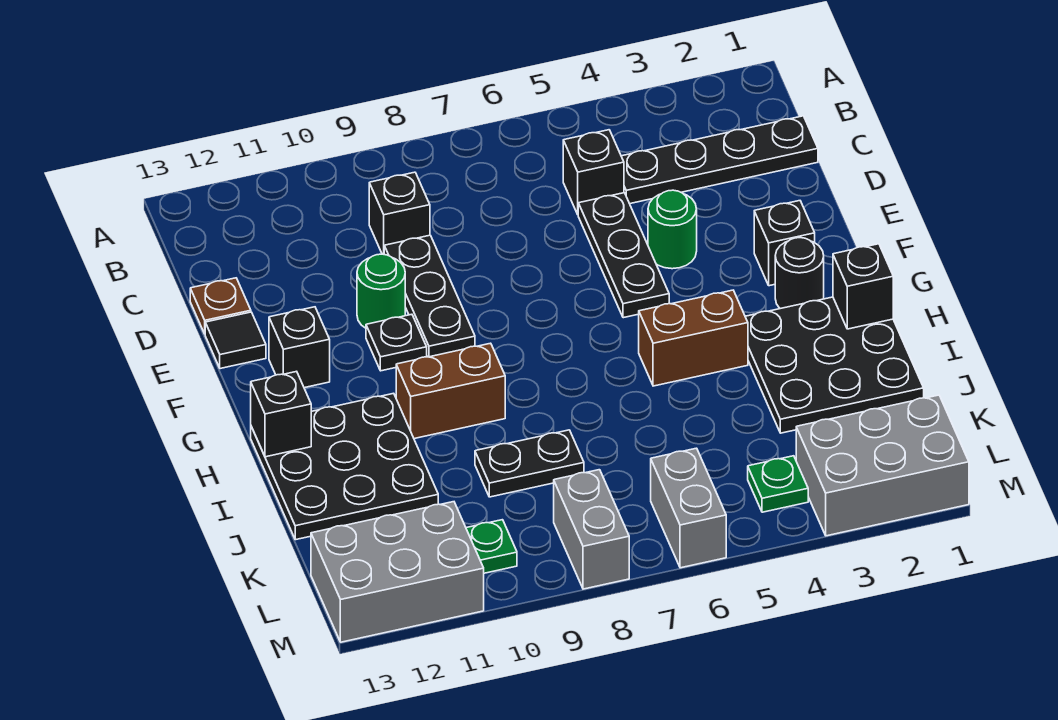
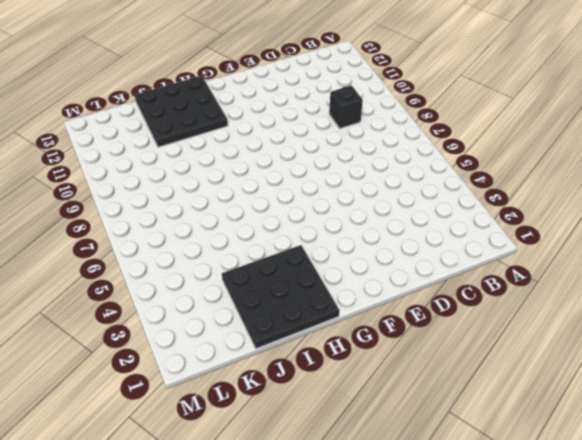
none -> black plate C1:C4 level 1
none -> black brick C5 level 1
none -> black plate D5:F5 level 1

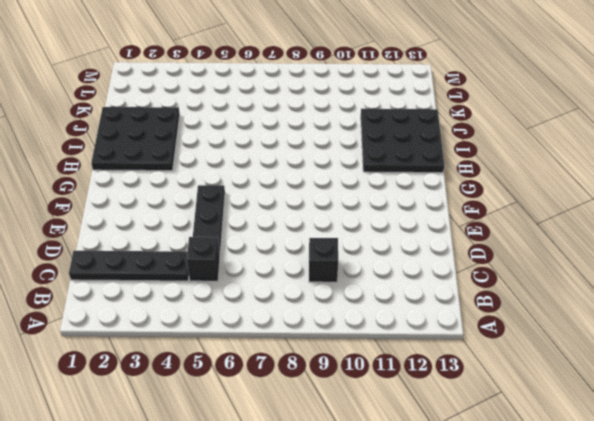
none -> black plate D9:F9 level 1
none -> brown plate D13 level 1
none -> green round brick E4 level 1

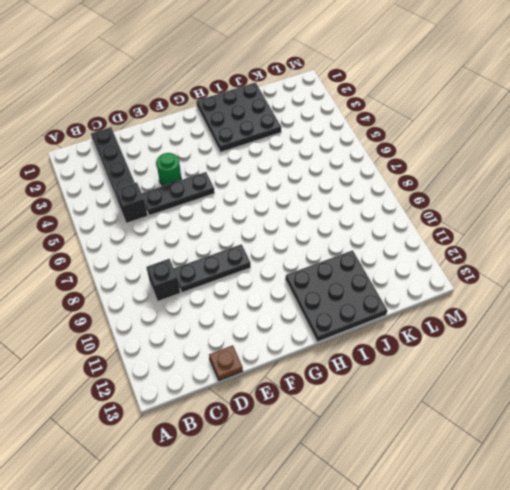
none -> green round brick E10 level 1
none -> black tile E13 level 1
none -> black brick F2 level 1

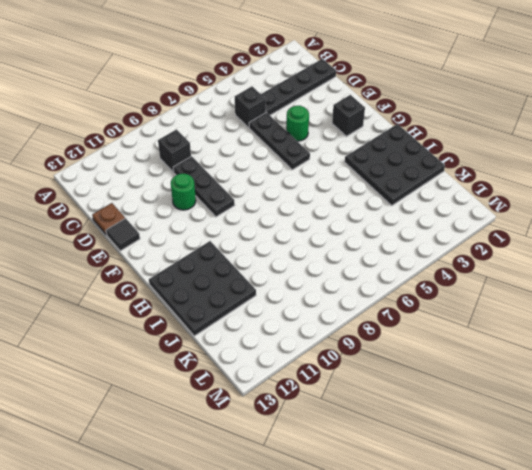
none -> black plate F10 level 1
none -> black brick F12 level 1
none -> black round brick G2 level 1

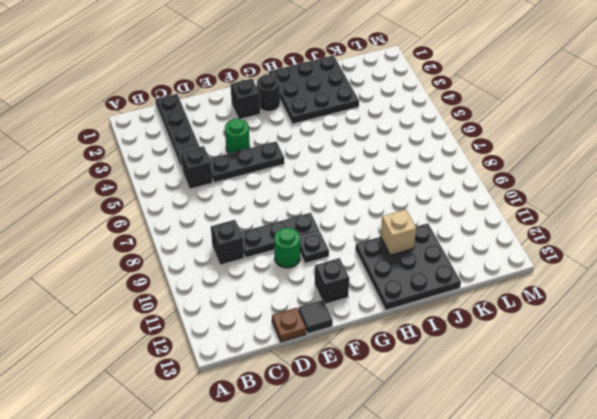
tan brick I11 level 2 -> none
none -> brown brick H4:H5 level 1
none -> brown brick H9:H10 level 1
none -> black plate J8:J9 level 1

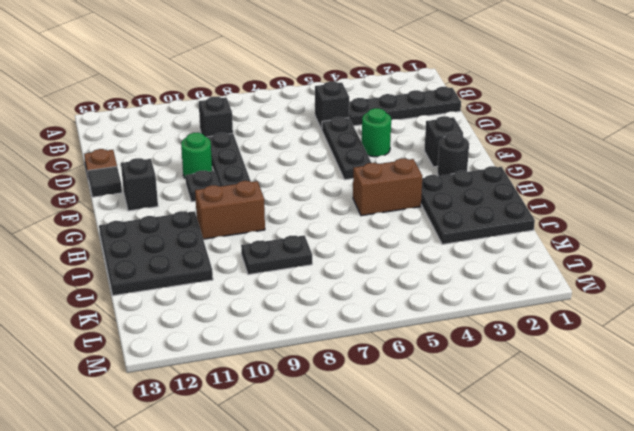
none -> grey brick L1:M3 level 1
none -> green plate L4 level 1
none -> grey brick L6:M6 level 1

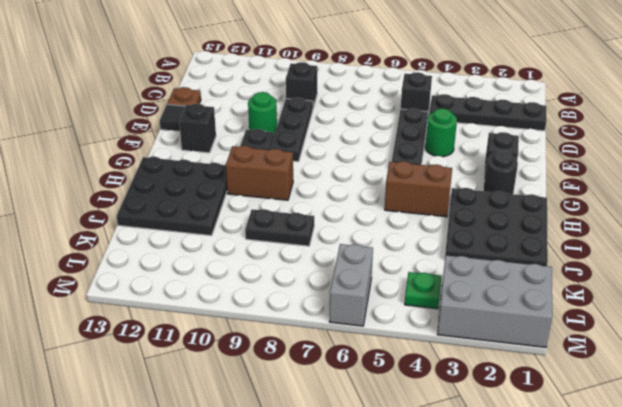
none -> grey brick L8:M8 level 1
none -> green plate L10 level 1
none -> grey brick L11:M13 level 1

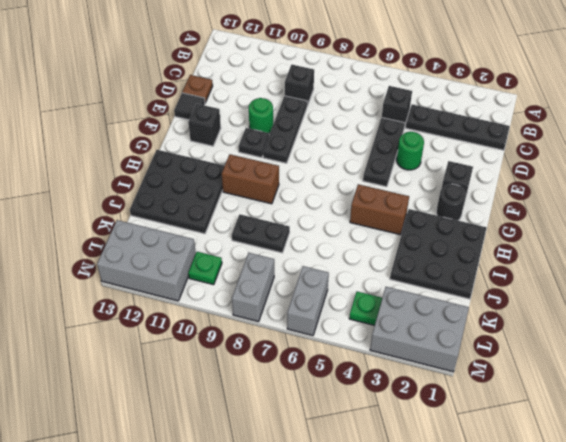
none -> black brick H1 level 2
none -> black brick H13 level 2

